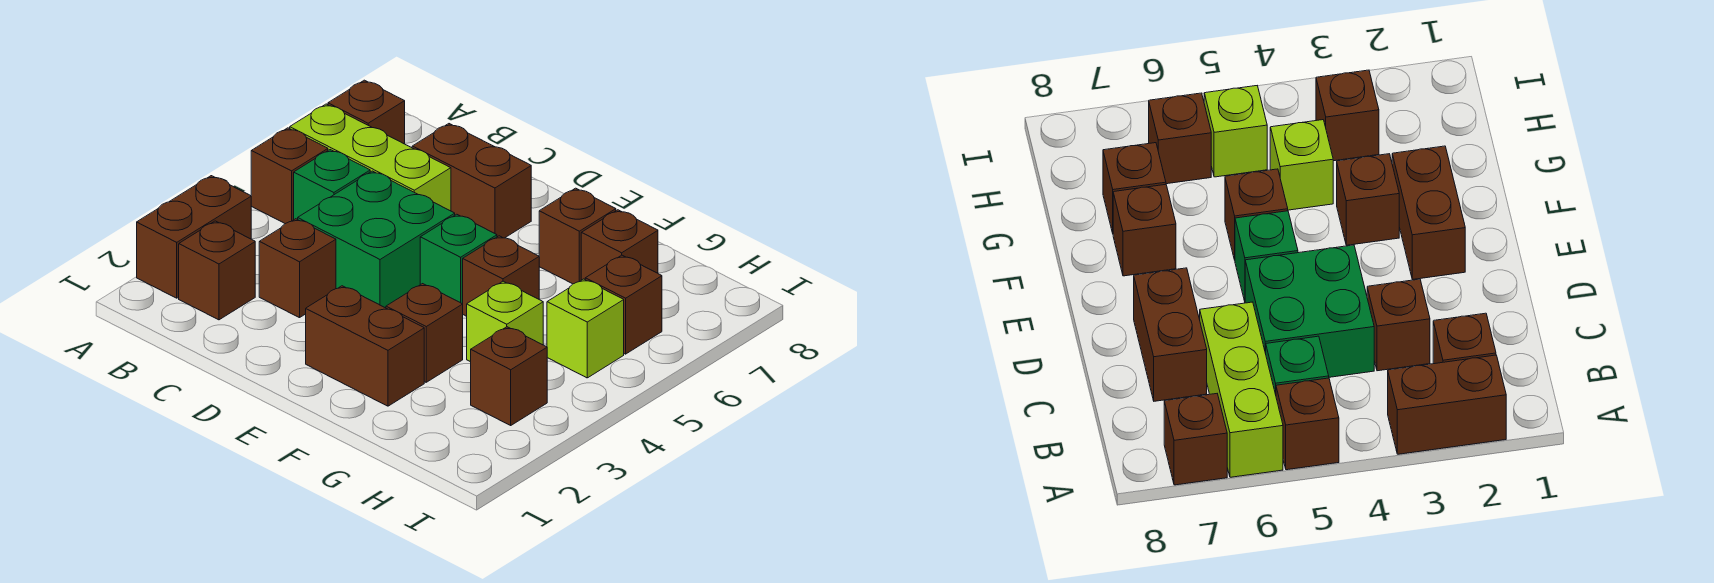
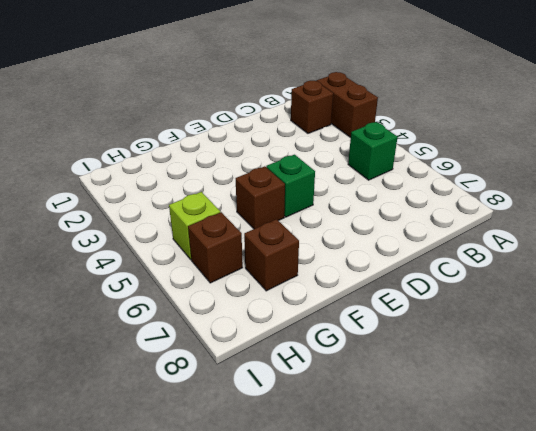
none -> brown brick A5 level 1
none -> lime brick A6:C6 level 1
none -> brown brick A7 level 1

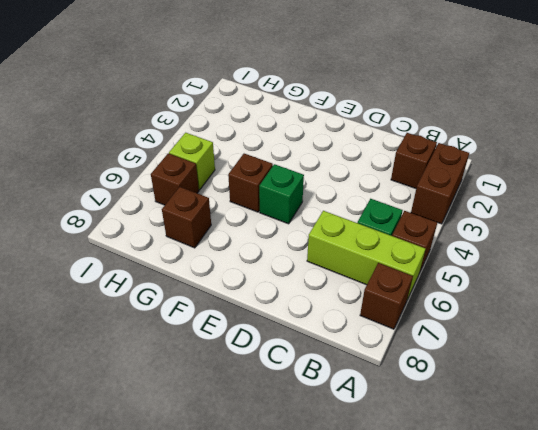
none -> brown brick C3 level 1
none -> green brick C4:D5 level 1
none -> brown brick C7:D7 level 1

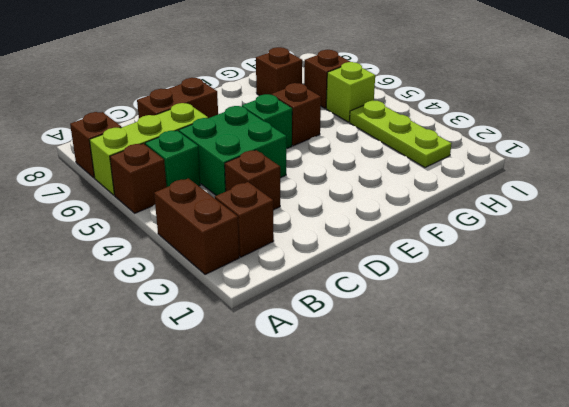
lime plate H2:H4 level 1 -> brown brick H3 level 1
none -> brown brick E2:F2 level 1
none -> brown brick F3 level 1
none -> brown brick F7 level 1

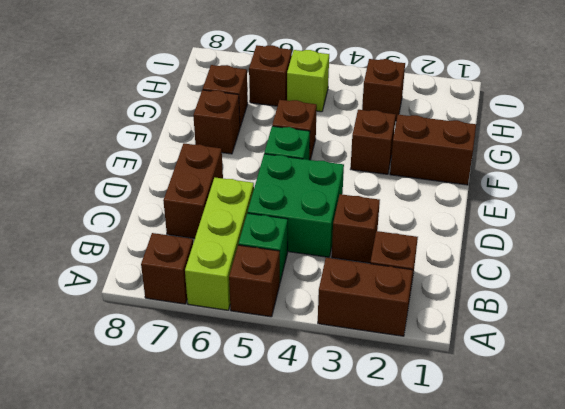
brown brick F1:F2 level 1 -> brown brick E2:F2 level 1
none -> lime brick G4 level 1

